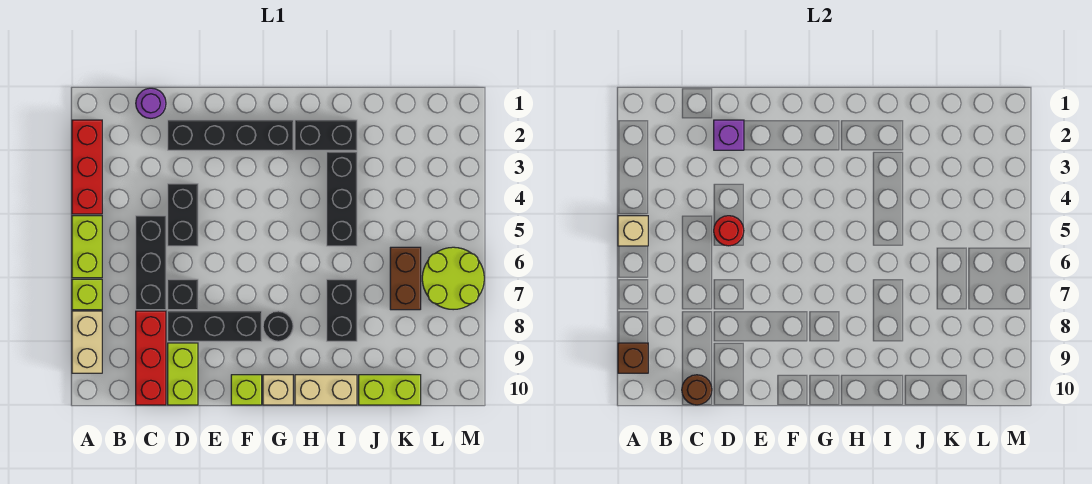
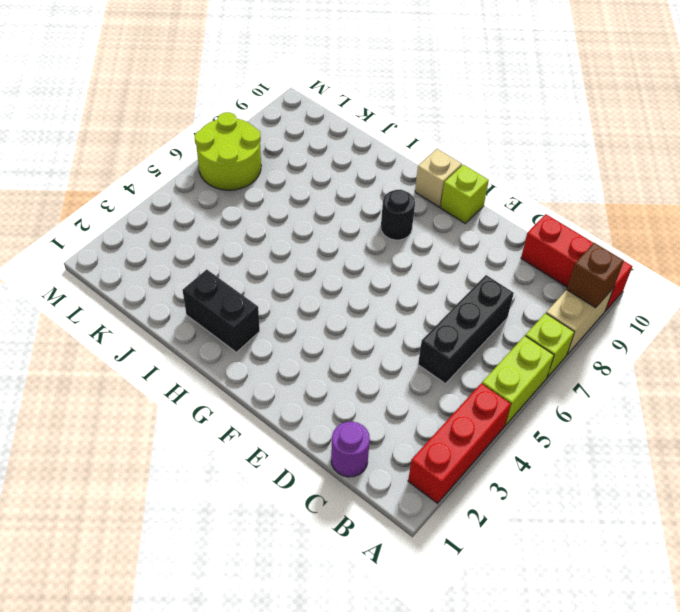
red brick A10:C10 level 1 -> red brick C8:C10 level 1
none -> black brick D2:G2 level 1
none -> black brick D4:D5 level 1
none -> black brick D7 level 1

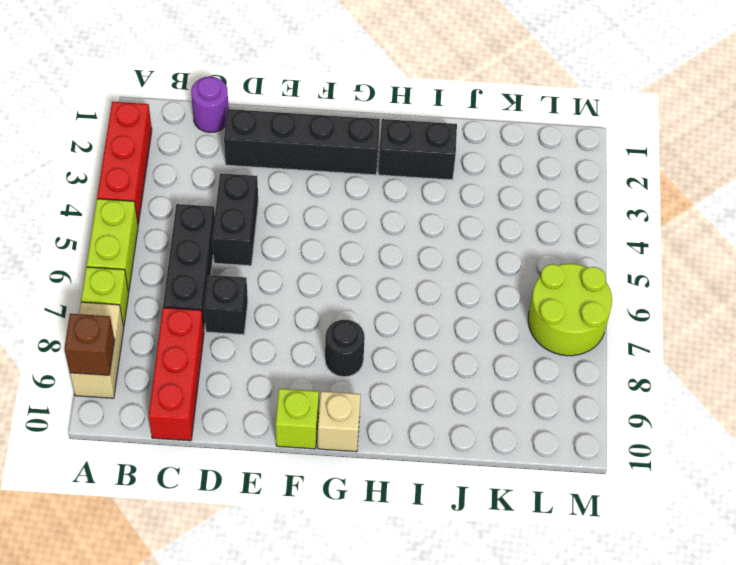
none -> black brick D8:F8 level 1
none -> lime brick D9:D10 level 1
none -> tan brick H10:I10 level 1

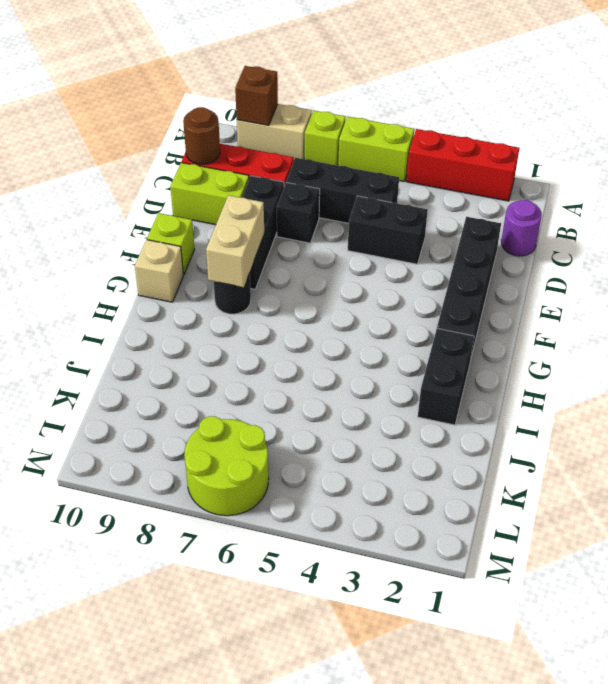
tan brick F8:G8 level 2 -> tan brick H10:I10 level 1
none -> black brick I3:I5 level 1
none -> black brick I7:I8 level 1
none -> lime brick J10:K10 level 1

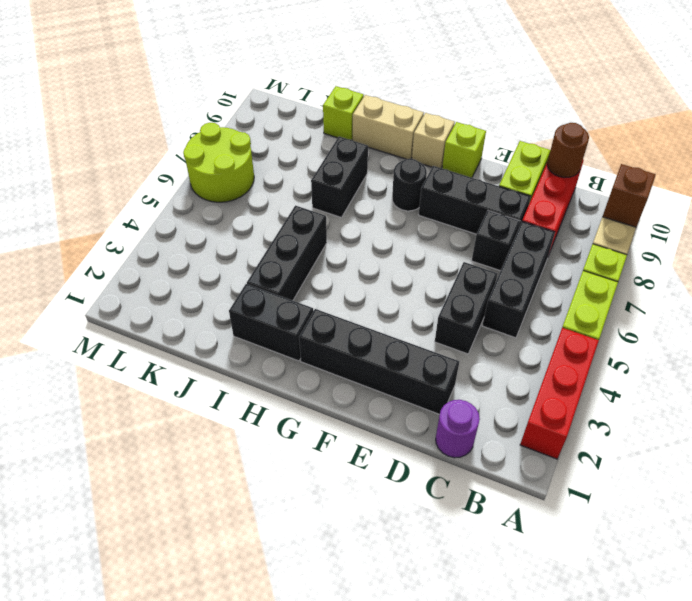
lime brick J10 level 1 -> lime brick J10:K10 level 1
none -> brown brick K6:K7 level 1
none -> tan brick A5 level 2
none -> purple brick D2 level 2

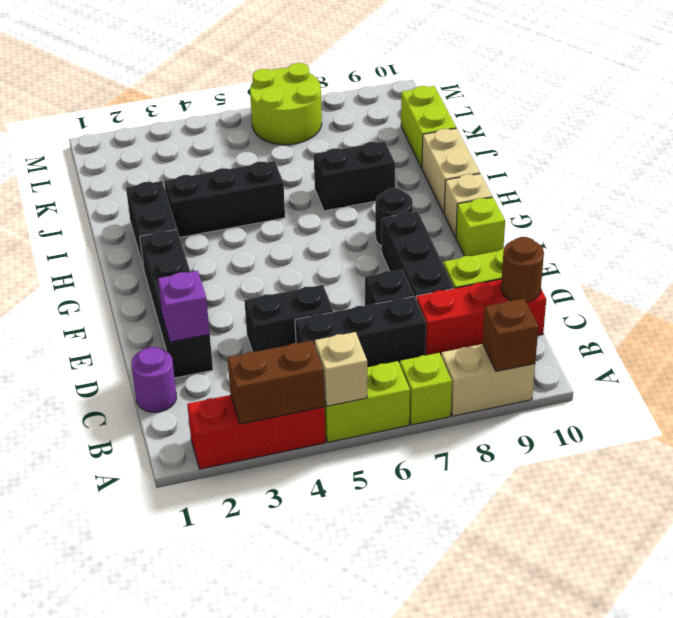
brown brick A3:A4 level 2 -> brown brick K6:K7 level 1
none -> red round brick D5 level 2

